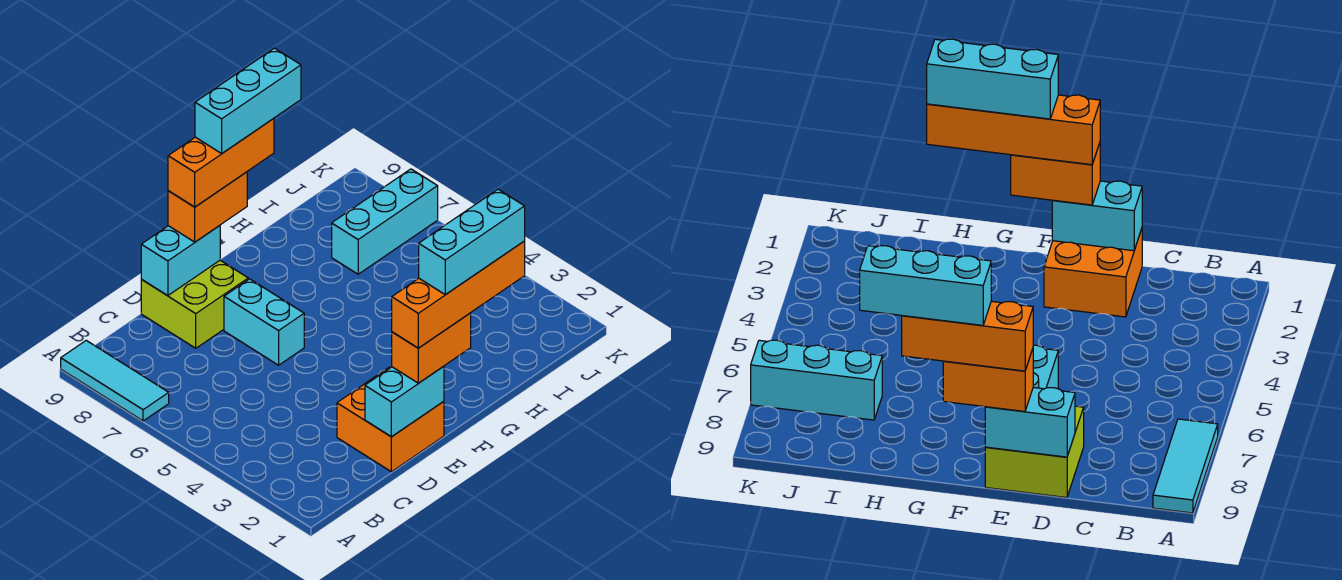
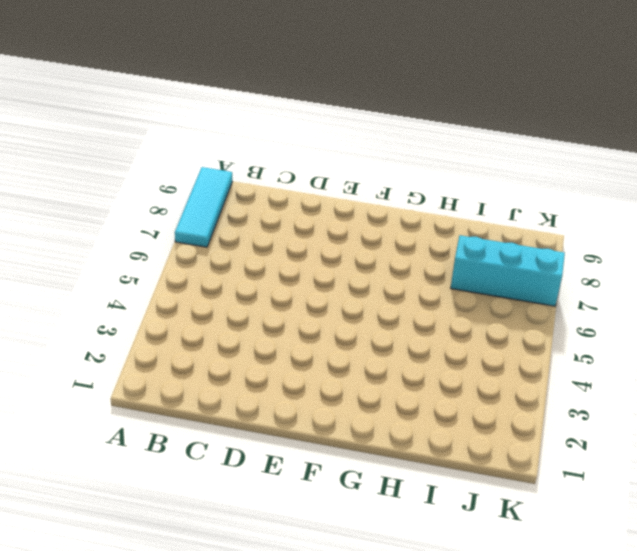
none -> orange brick D1:E2 level 1
none -> lime brick D8:E9 level 1
none -> cyan brick E6:E7 level 1

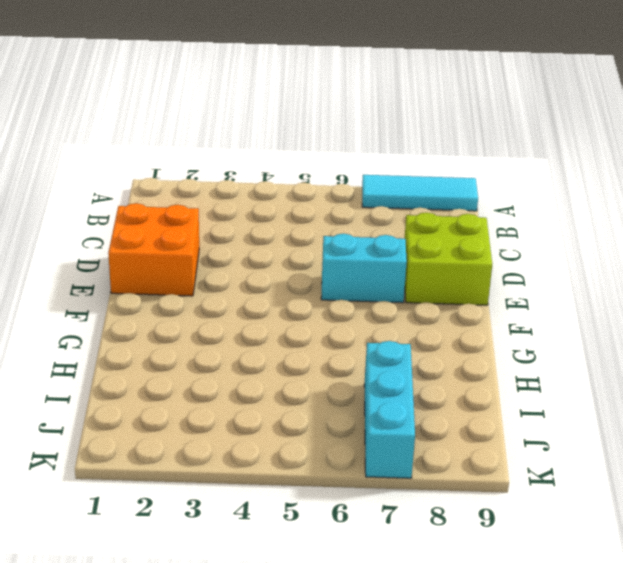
none -> cyan brick D1:E1 level 2
none -> cyan brick D9:E9 level 2
none -> orange brick E1:F1 level 3

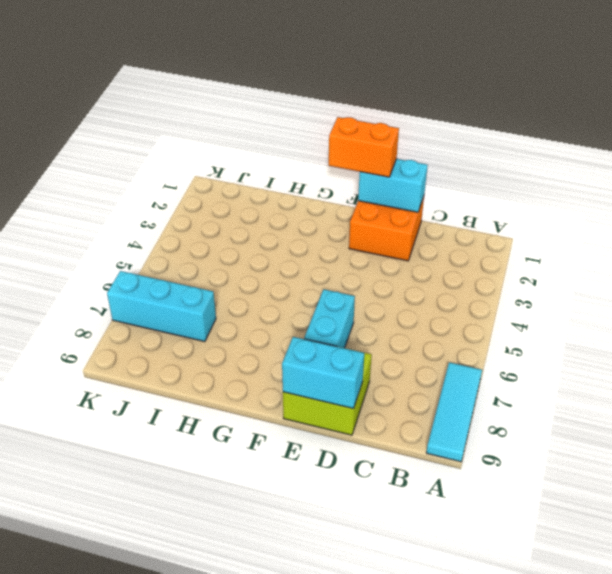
none -> orange brick E9:F9 level 3
none -> orange brick E1:H1 level 4
none -> orange brick E9:G9 level 4

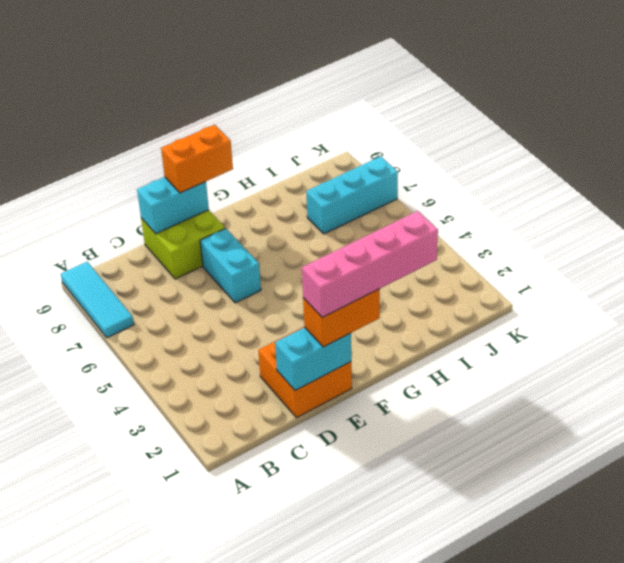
pink brick E1:H1 level 4 -> orange brick E1:H1 level 4
none -> orange brick E9:G9 level 4
none -> cyan brick F1:H1 level 5
none -> cyan brick F9:H9 level 5

